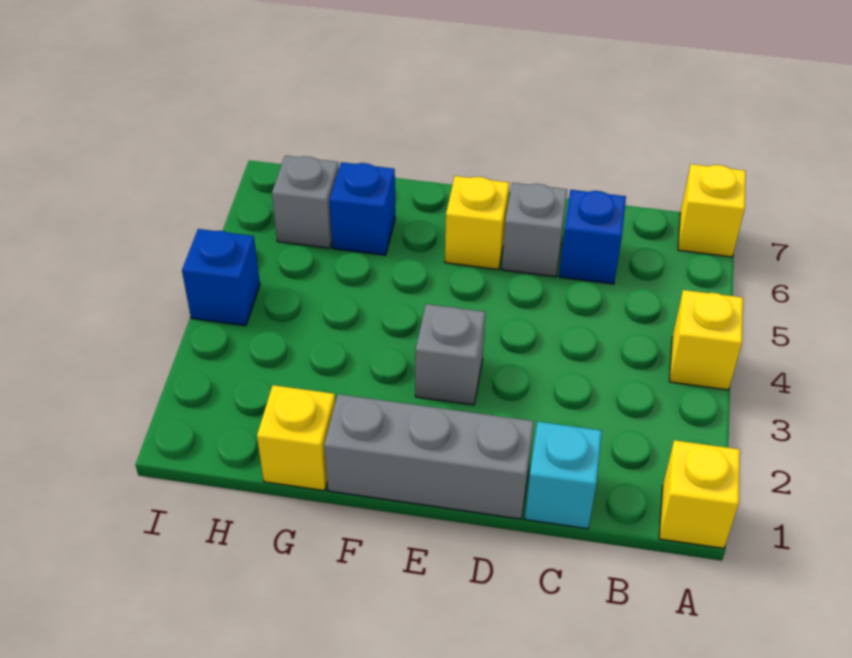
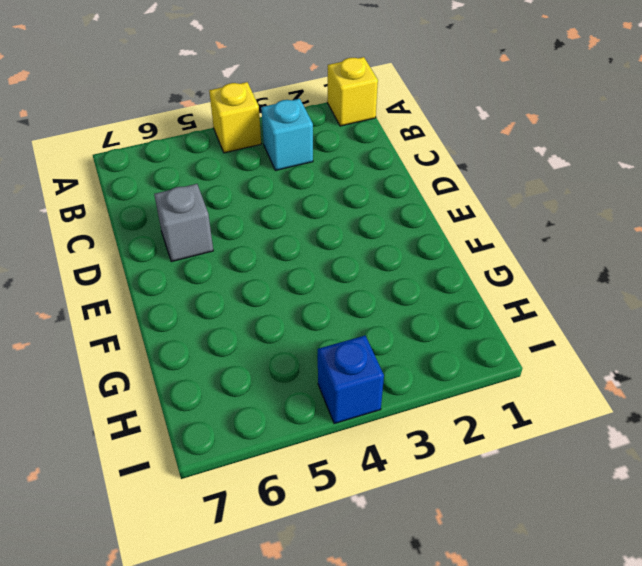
cyan brick B3 level 1 -> cyan brick C1 level 1
none -> yellow brick A7 level 1
none -> blue brick C6 level 1
none -> grey brick D1:F1 level 1

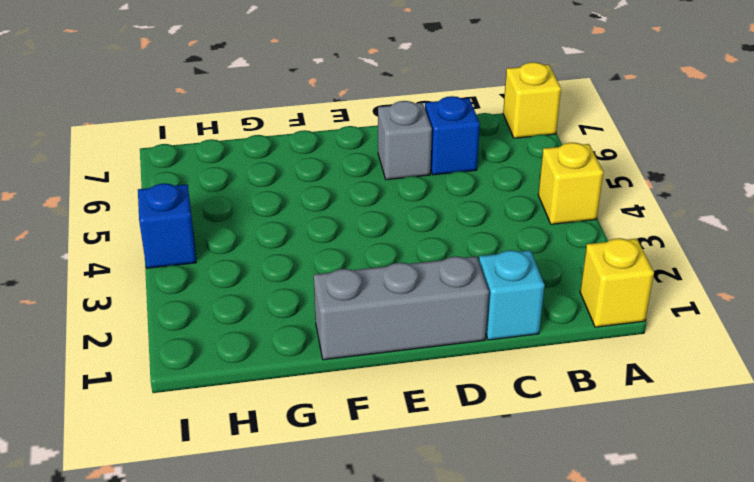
none -> grey brick E3 level 1
none -> yellow brick E6 level 1
none -> yellow brick G1 level 1

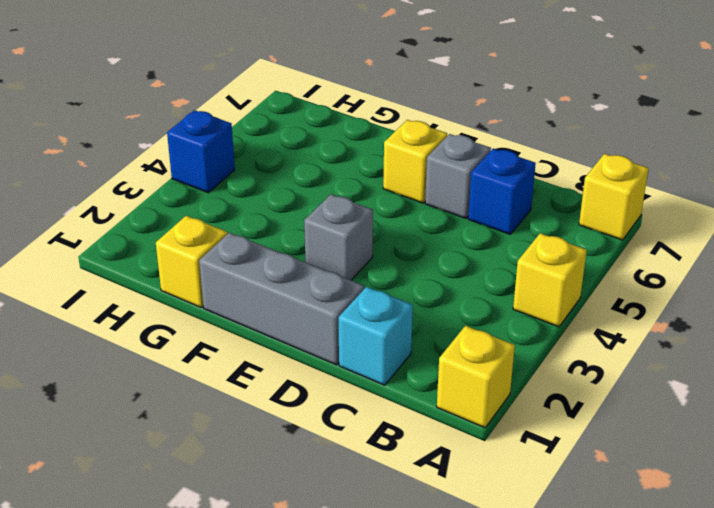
none -> blue brick G6 level 1
none -> grey brick H6 level 1

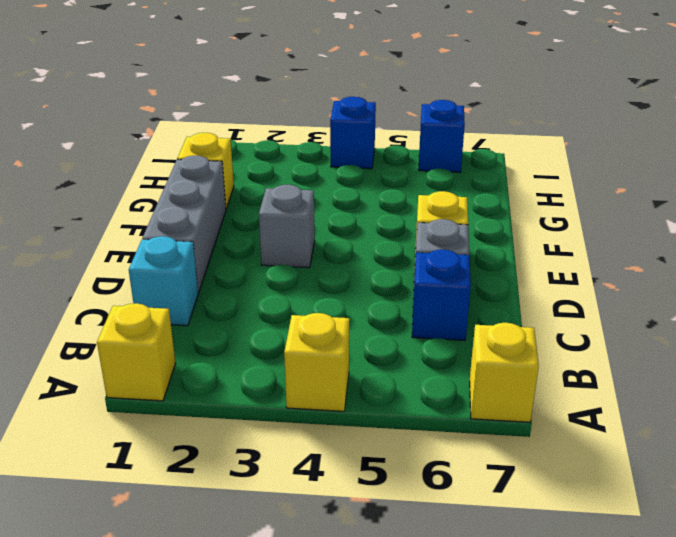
blue brick I6 level 1 -> blue brick G6 level 1
none -> grey brick H6 level 1

